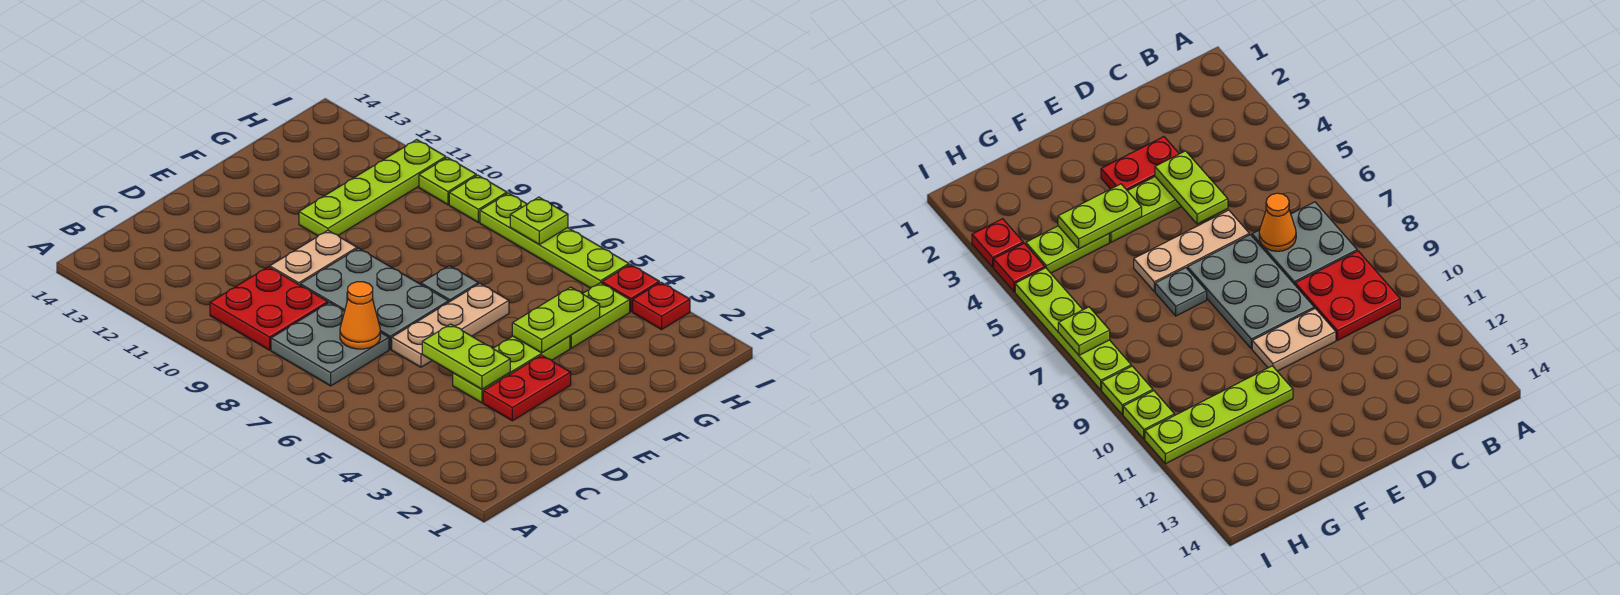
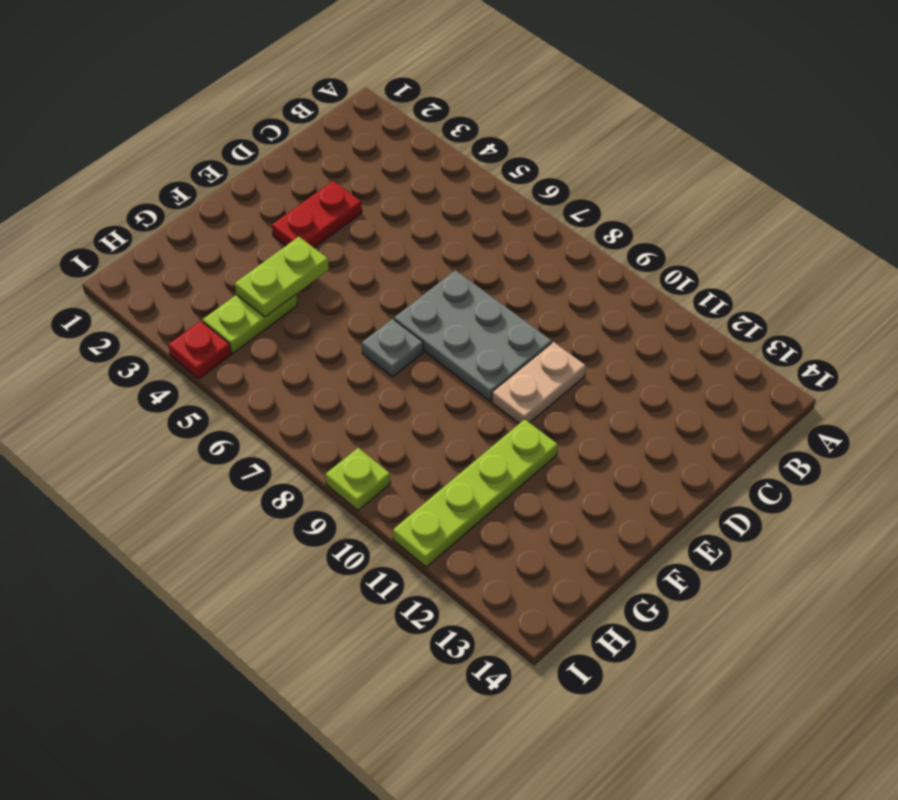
none -> grey plate B7:C8 level 1
none -> red plate B9:C10 level 1
none -> lime plate D4:F4 level 1

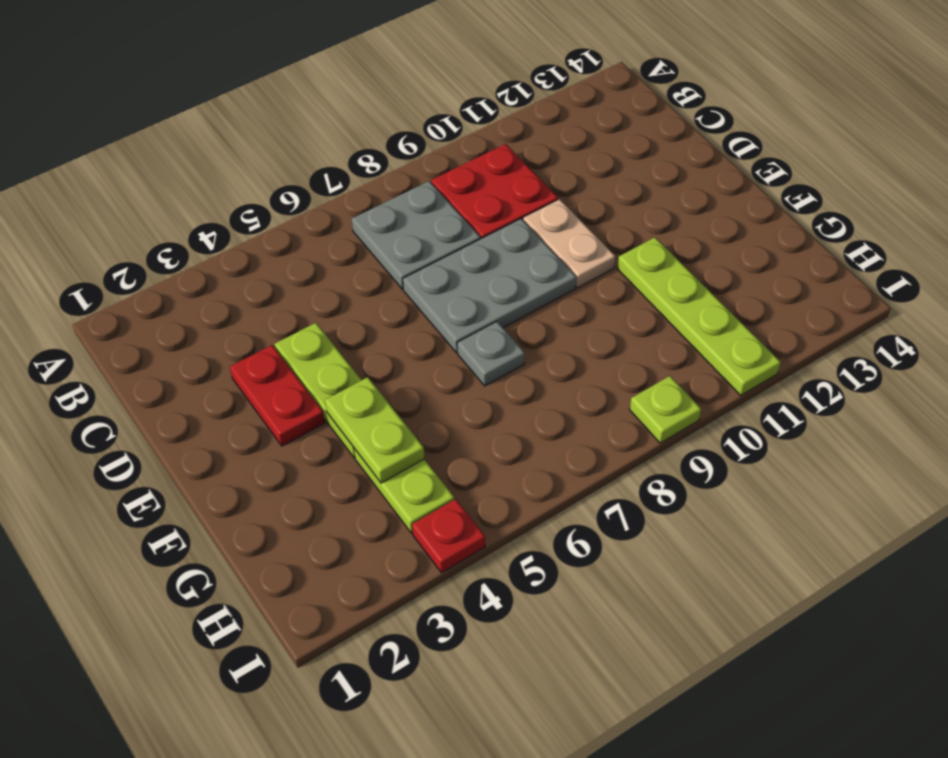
none -> tan plate D6:F6 level 1
none -> red plate I3 level 1
none -> lime plate I5:I8 level 1

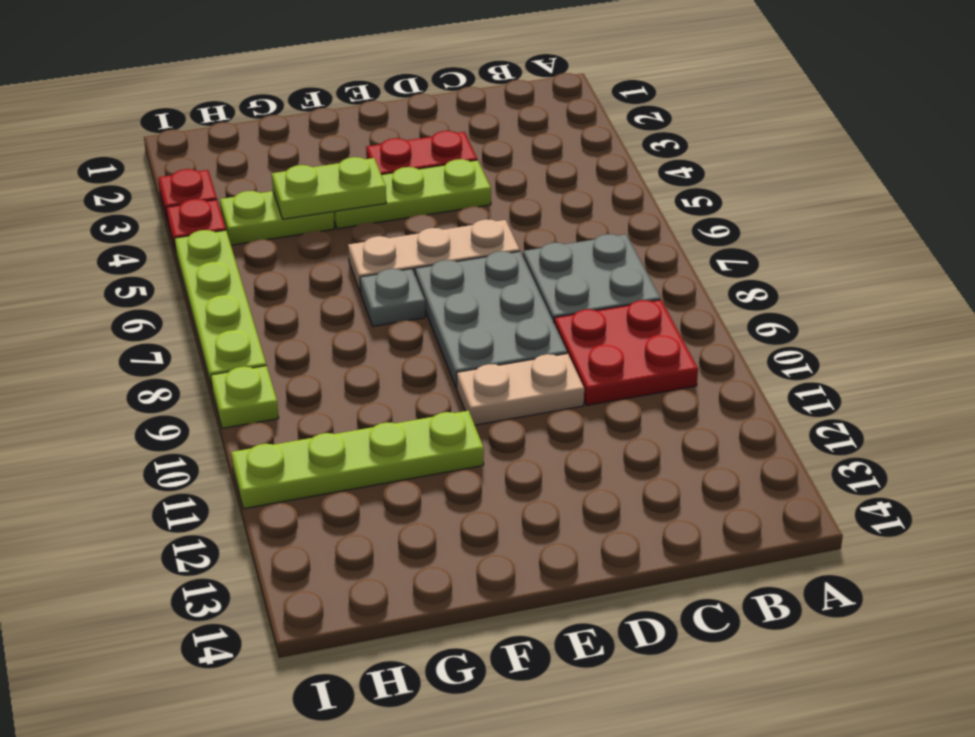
none -> lime plate I10 level 1
none -> orange cone C7 level 2
none -> lime plate D4:D5 level 2

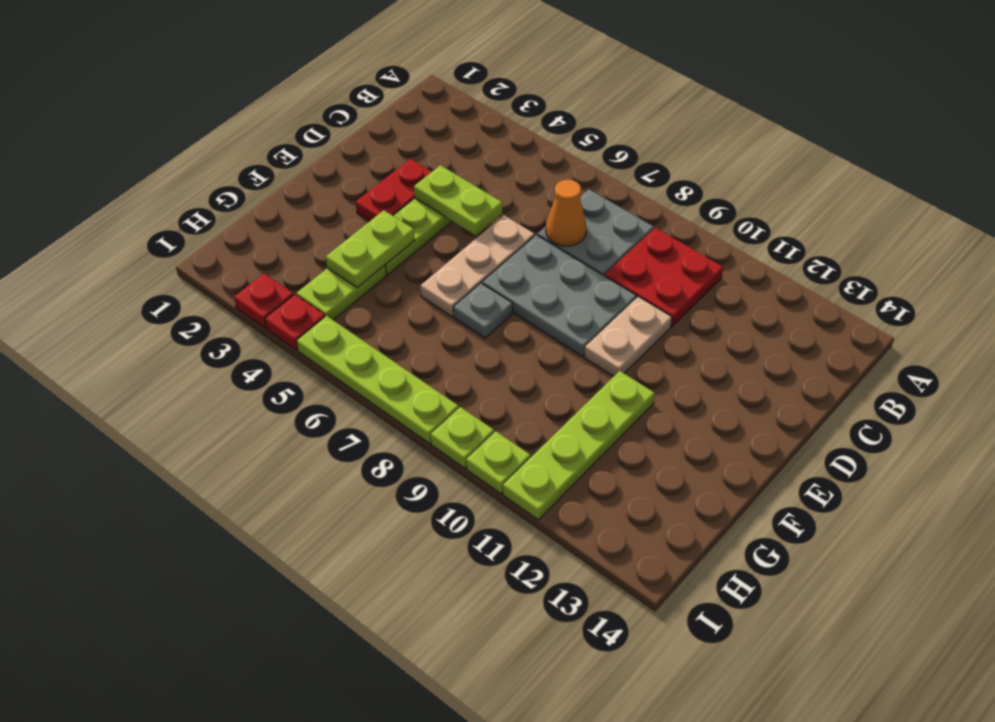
none -> lime plate I7 level 2

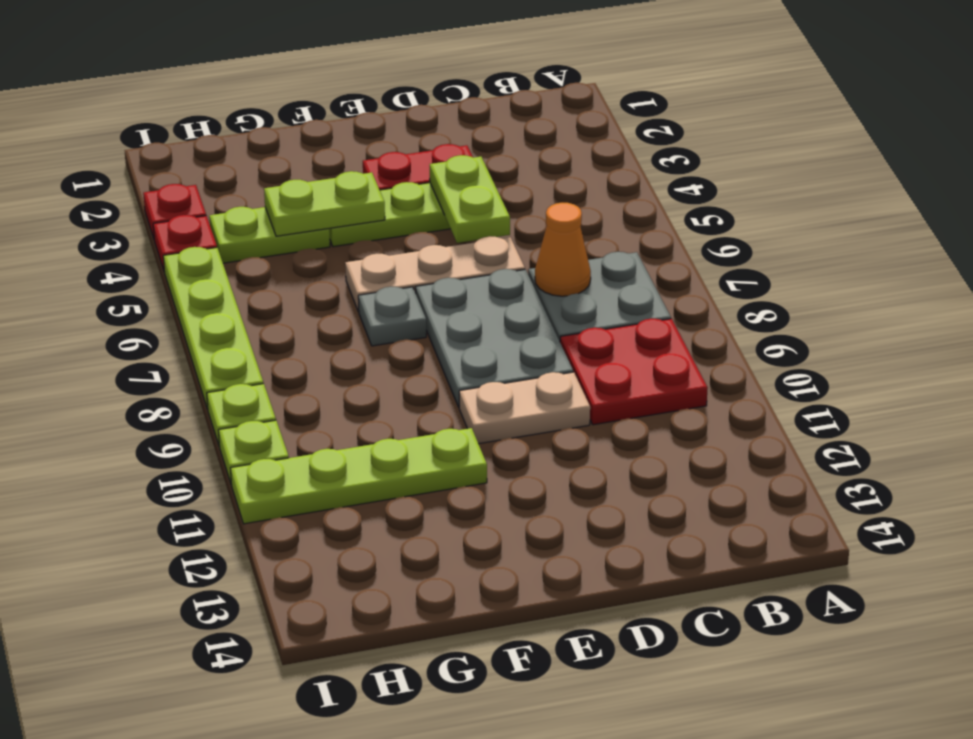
none -> lime plate I7 level 2

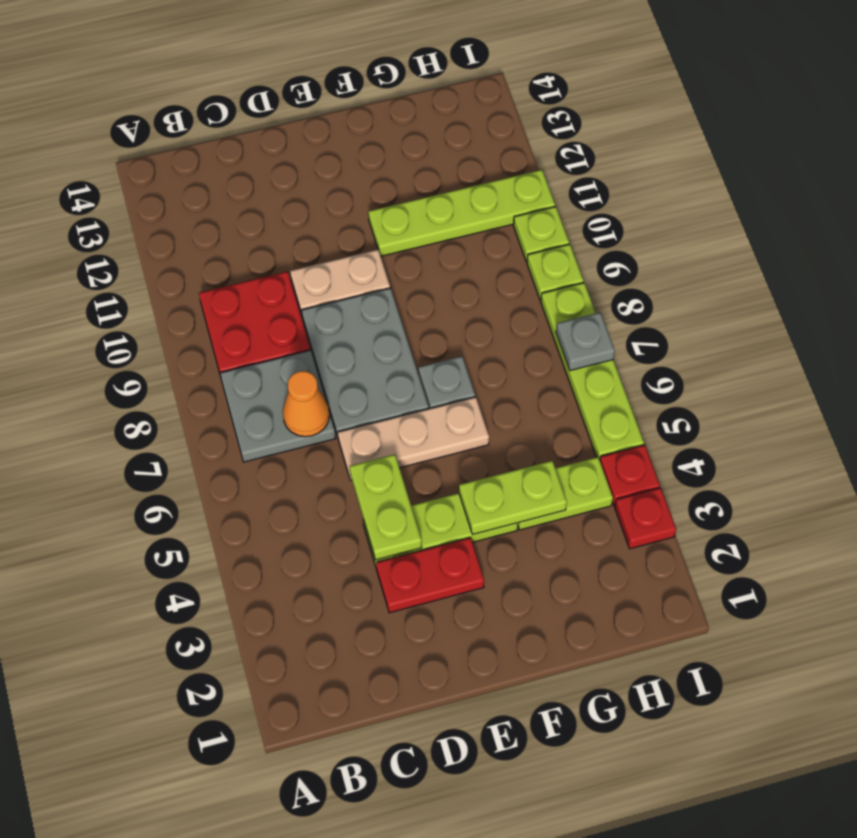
grey plate I7 level 2 -> lime plate I7 level 2

